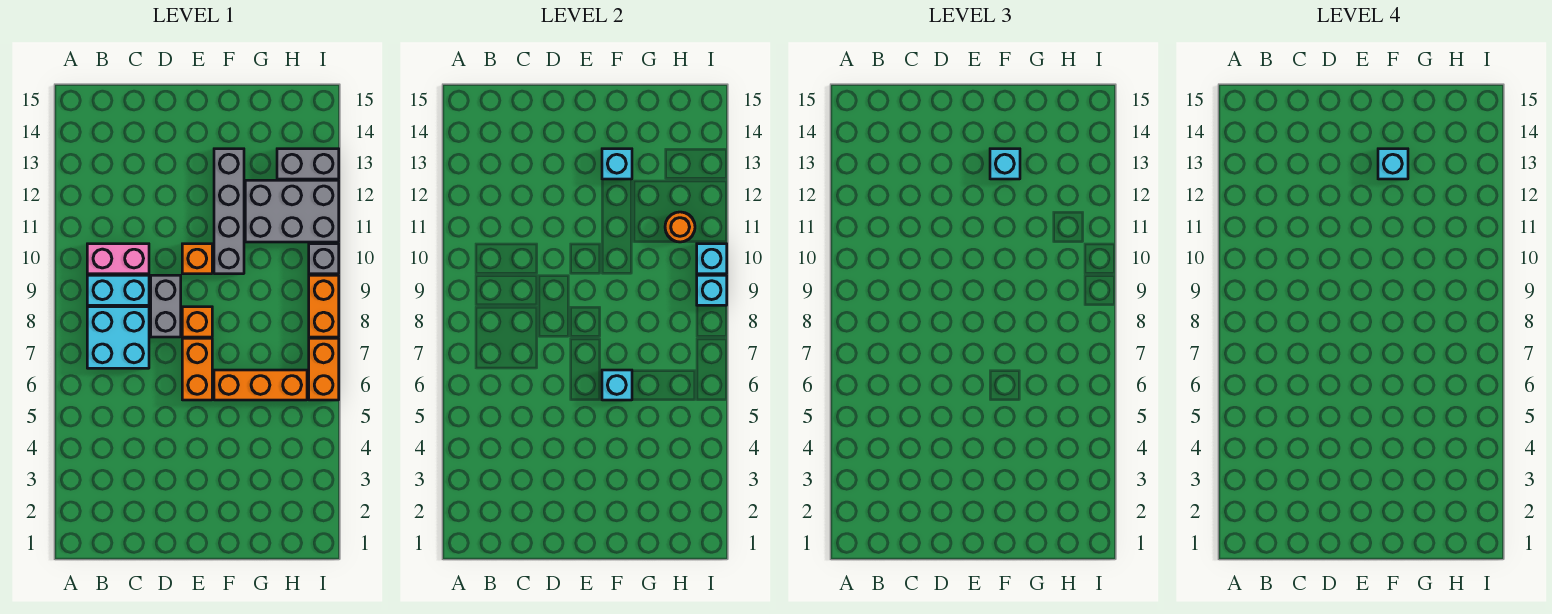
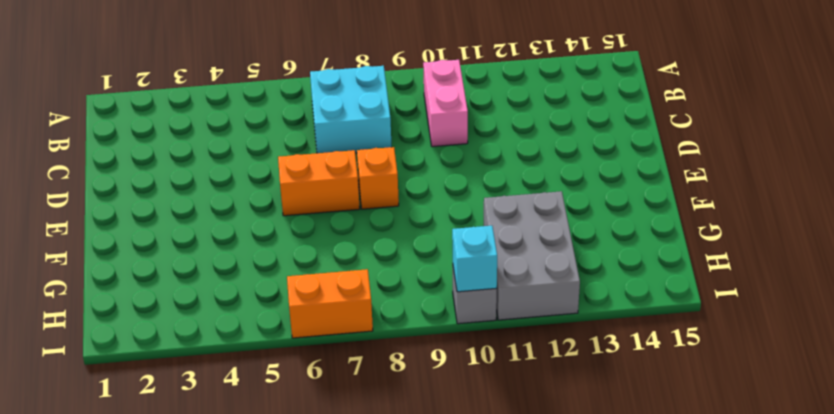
none -> cyan brick B9:C9 level 1
none -> grey brick D8:D9 level 1
none -> orange brick E10 level 1

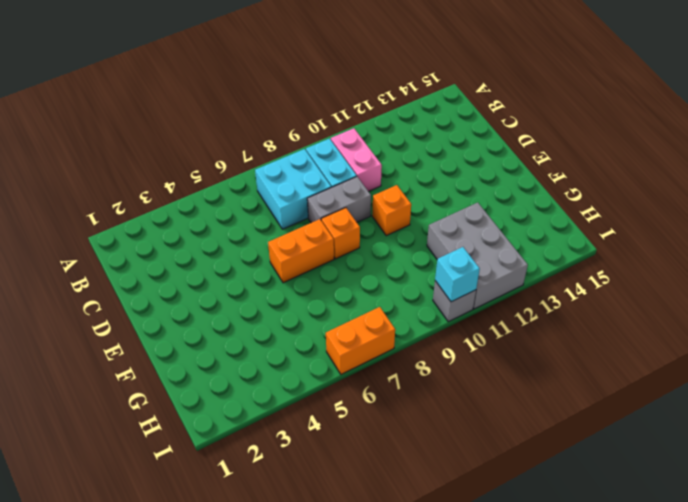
none -> orange brick F6:H6 level 1
none -> grey brick F10:F13 level 1
none -> grey brick H13:I13 level 1

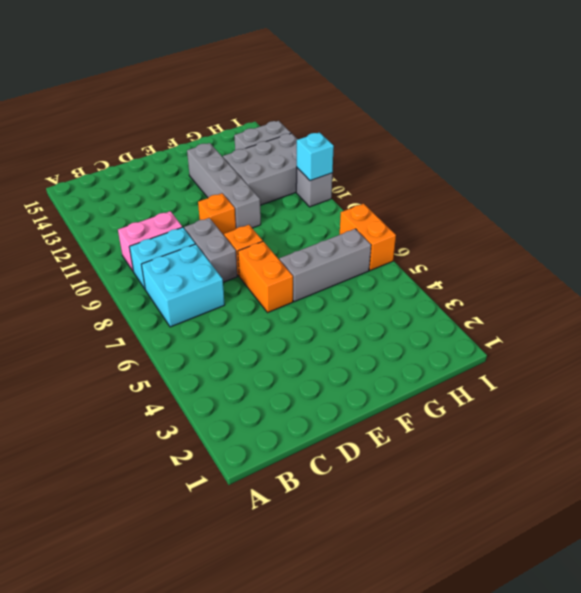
grey brick F6:H6 level 1 -> orange brick F6:H6 level 1
none -> orange brick I8:I9 level 1
none -> cyan brick F6 level 2
none -> cyan brick F13 level 2

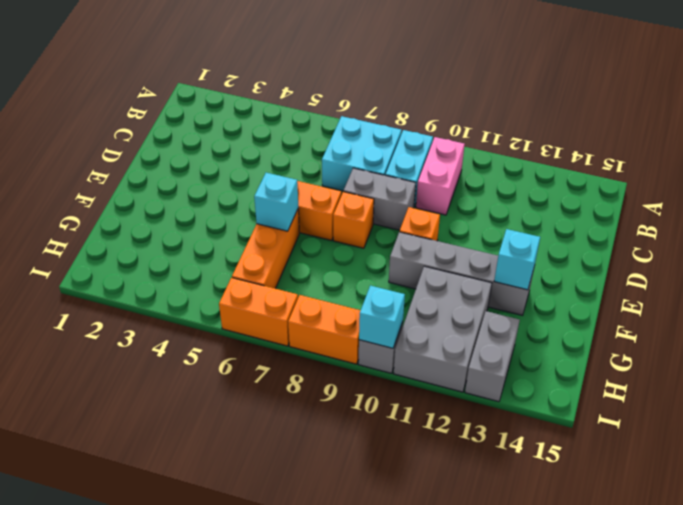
none -> orange round brick H11 level 2
none -> cyan brick I9 level 2
none -> cyan brick F13 level 3

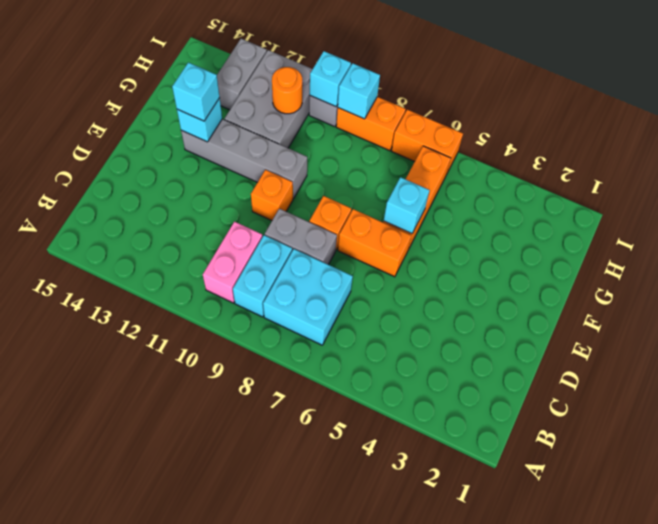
none -> cyan brick F13 level 4

